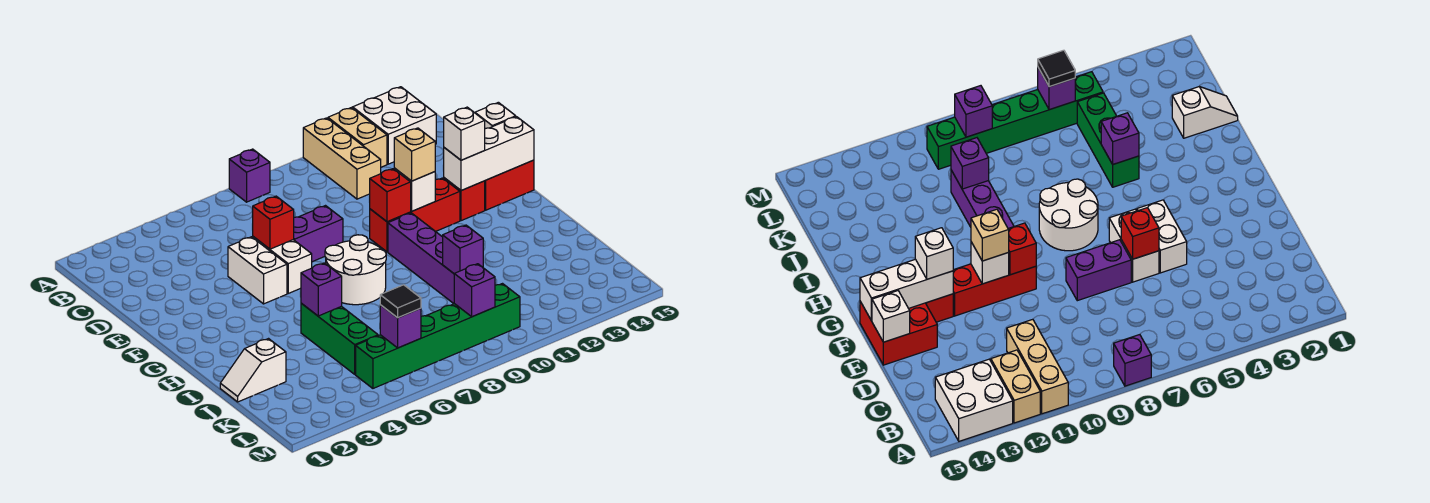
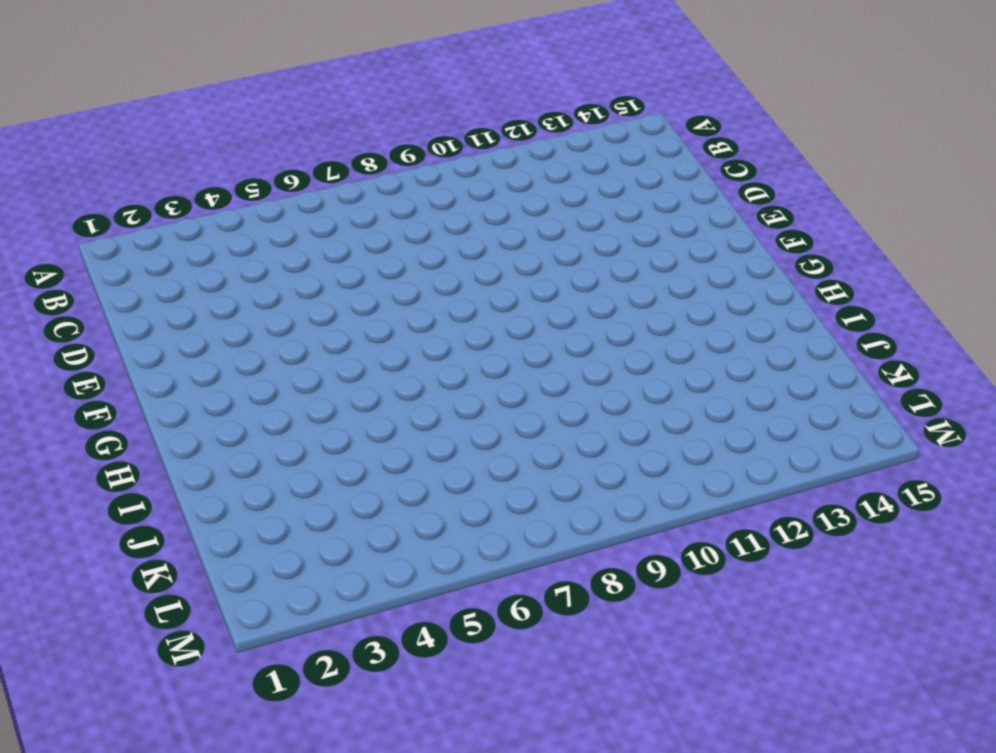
none -> purple brick A8 level 1
none -> tan brick A11:C11 level 1
none -> tan brick A12:B12 level 1

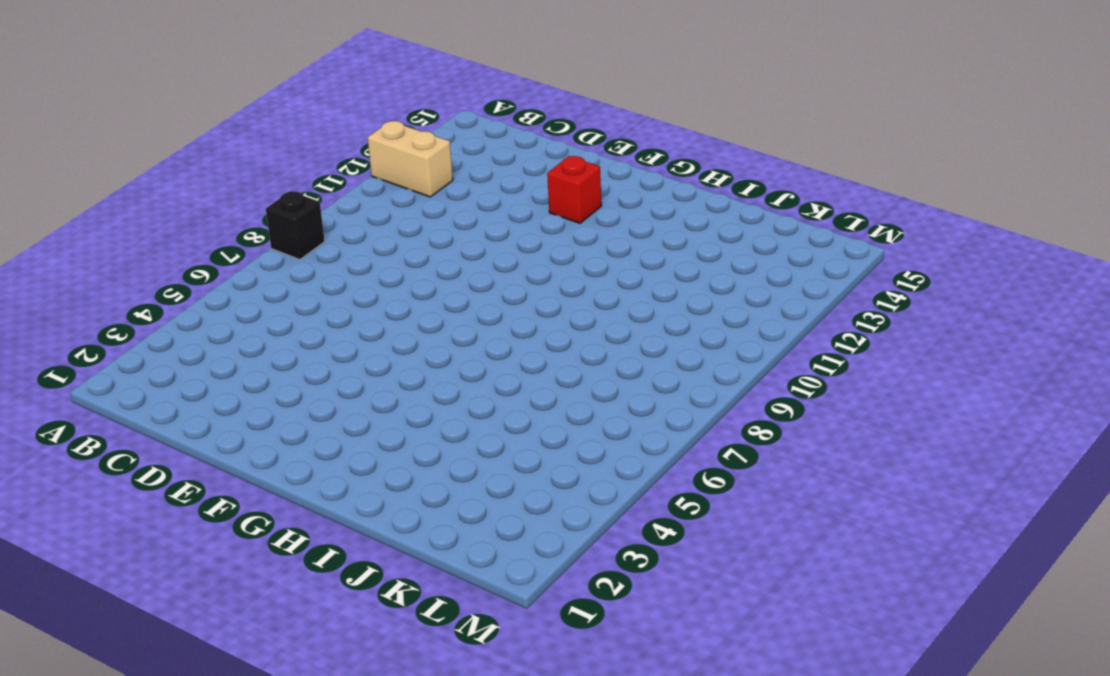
black brick A8 level 1 -> purple brick A8 level 1
none -> tan brick A11:C11 level 1
none -> white brick A13:B14 level 1
none -> white brick E5:F5 level 1

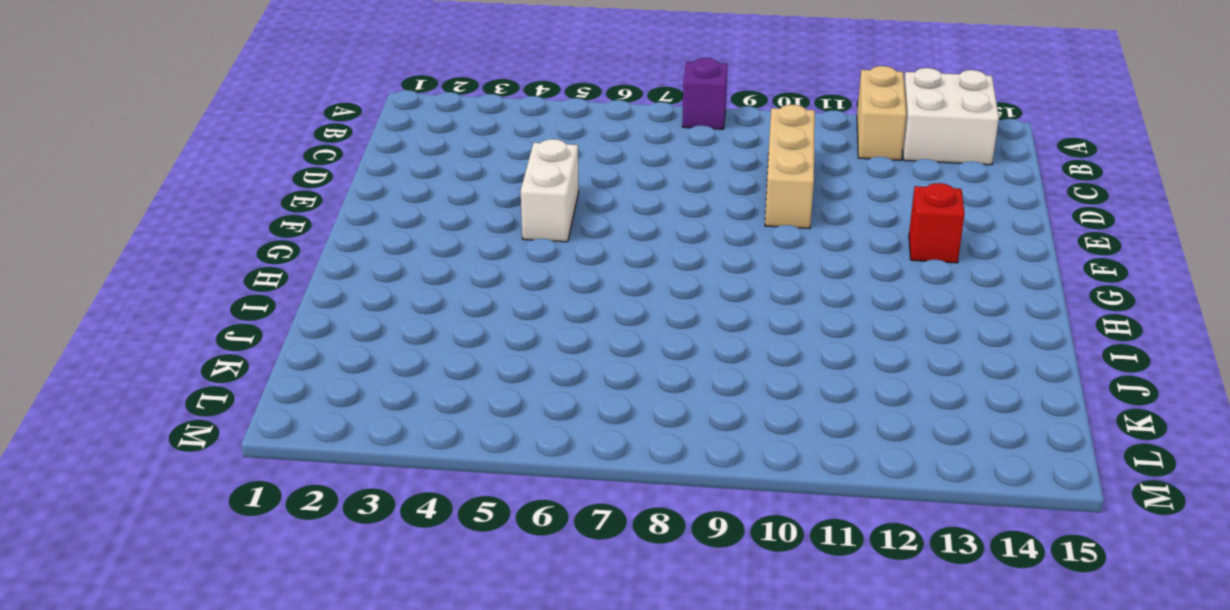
tan brick C10:E10 level 1 -> tan brick A11:C11 level 1
none -> white brick E6:F6 level 1
none -> purple brick E7:E8 level 1
none -> red brick E14:F15 level 1

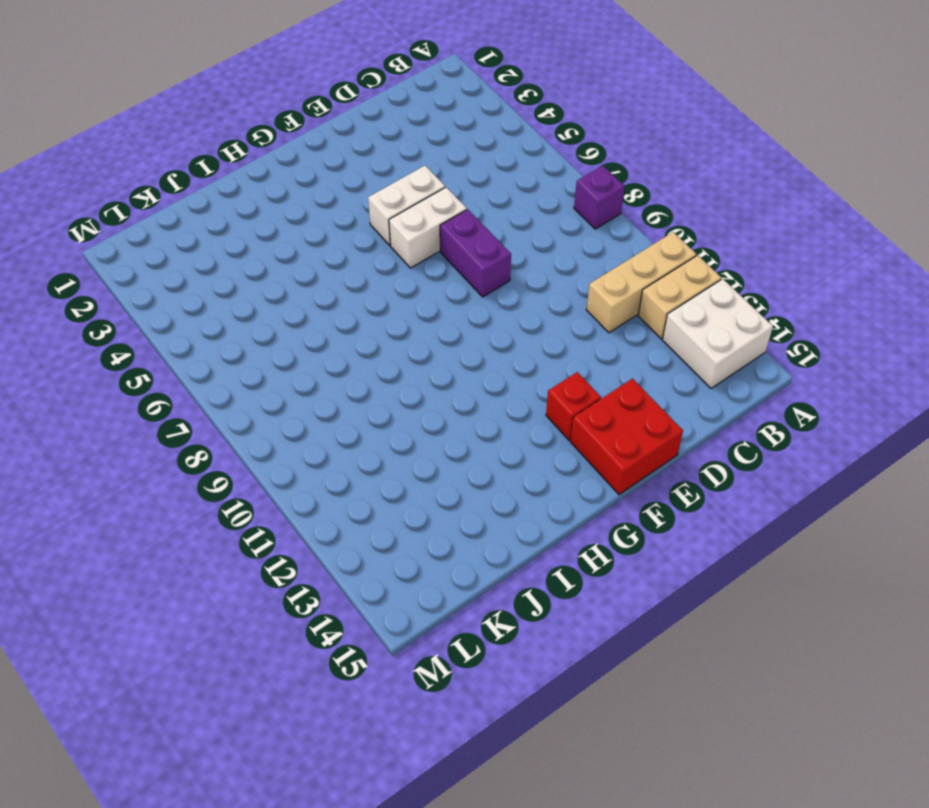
none -> red brick F10:F12 level 1
none -> white round brick G7:H8 level 1
none -> purple brick G10:J10 level 1

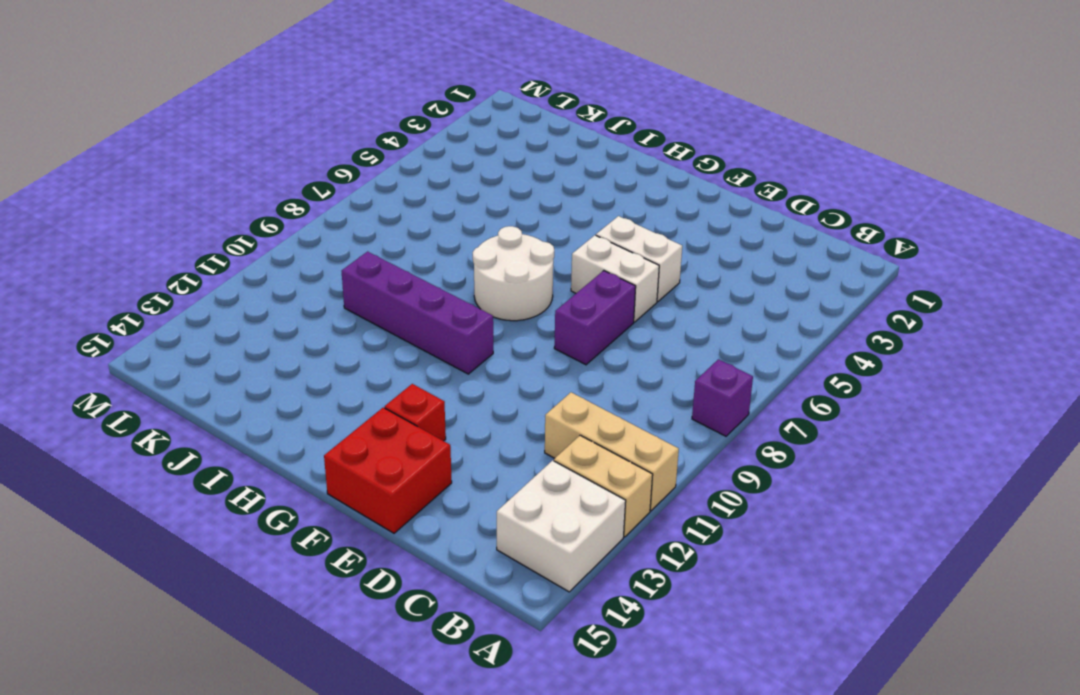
none -> red brick F10:F12 level 1
none -> green brick I5:K5 level 1
none -> white slope J1:J2 level 1 top 2

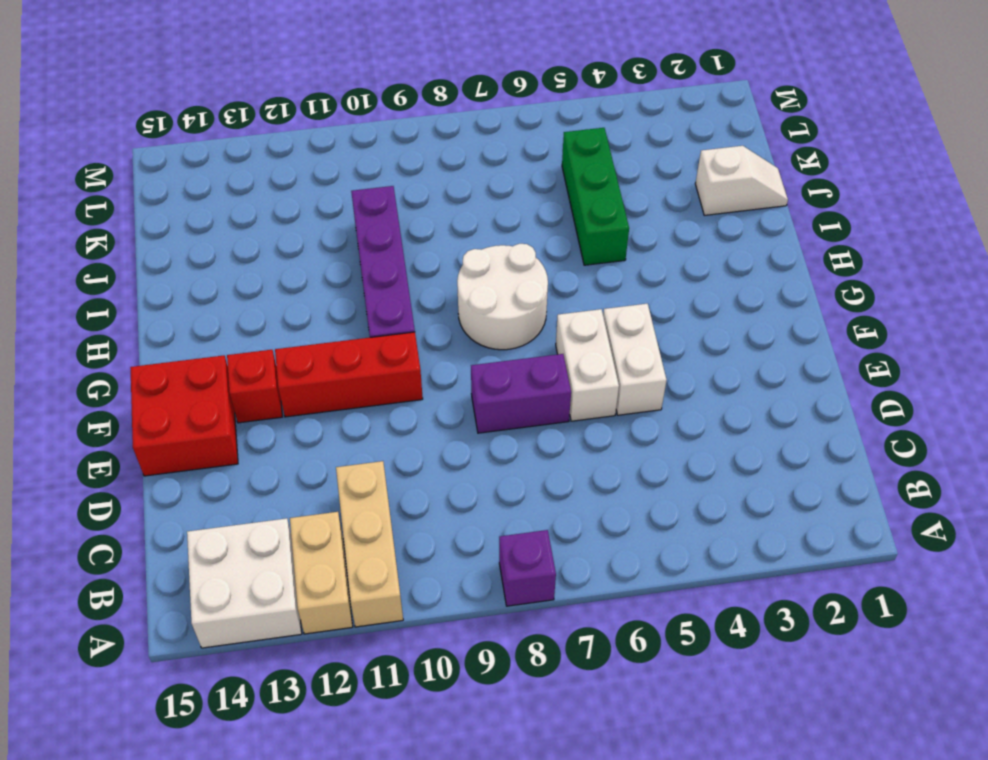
none -> green brick L5:L10 level 1
none -> red brick E6 level 2
none -> white brick E15 level 2

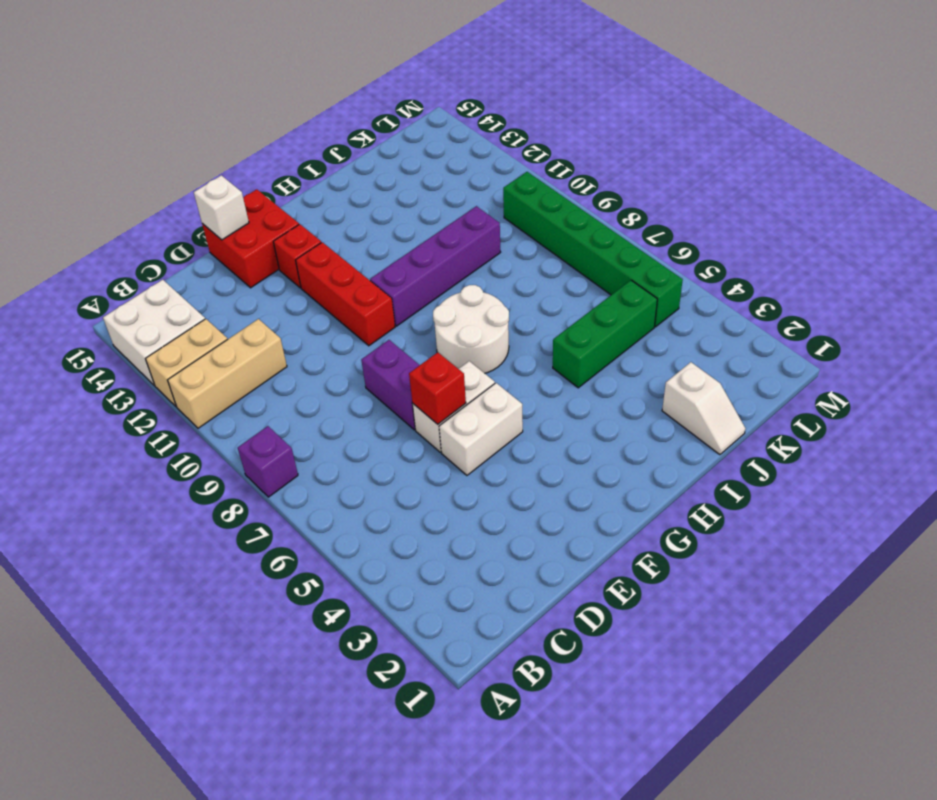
none -> red brick F10 level 2
none -> white brick F11 level 2
none -> white brick F13:F15 level 2

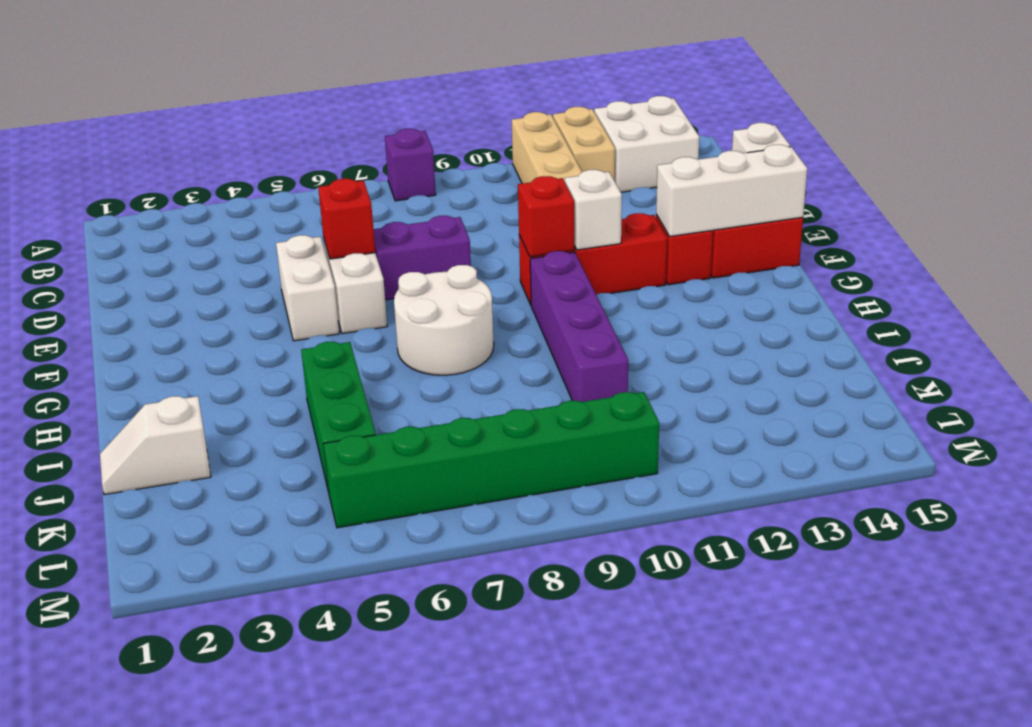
none -> purple brick I5 level 2
none -> purple brick J10 level 2
none -> purple brick L6 level 2

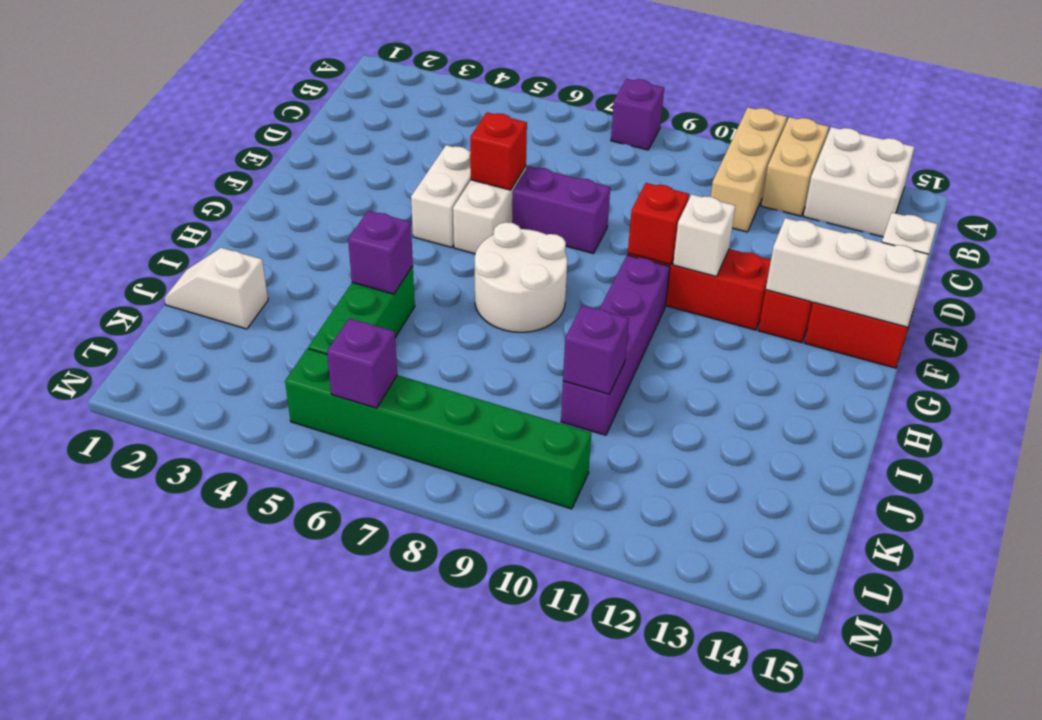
none -> purple brick L9 level 2
none -> tan brick F11 level 3
none -> white brick F13 level 3

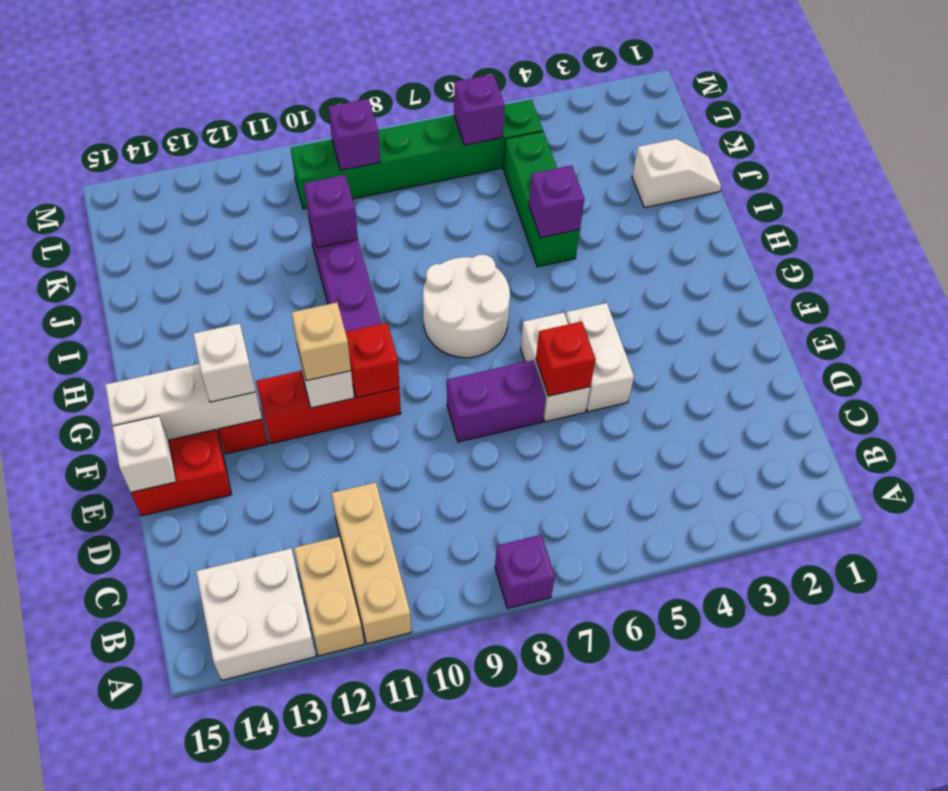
none -> black tile L6 level 3

